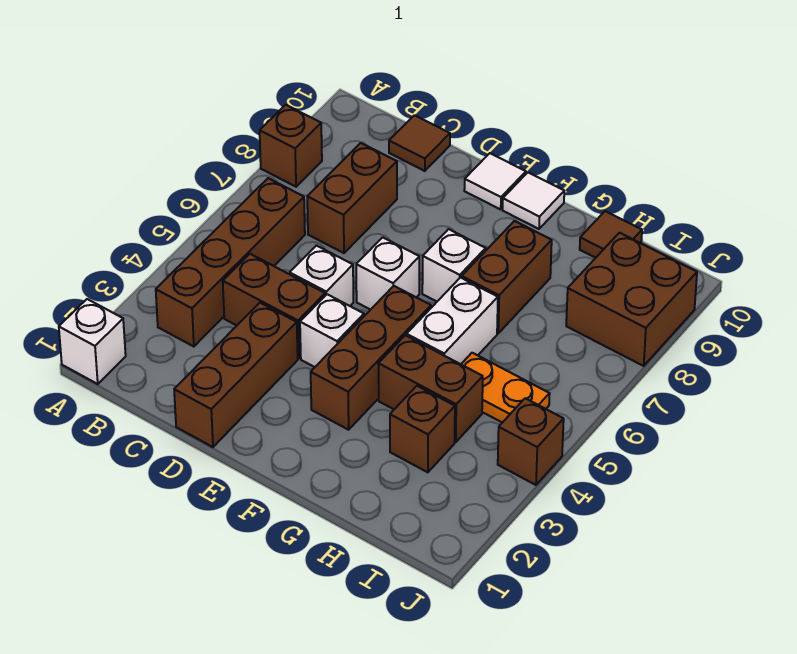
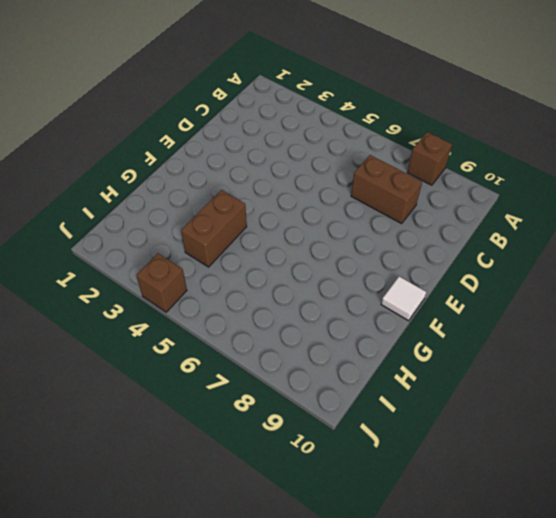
none -> white brick A1 level 1
none -> brown brick B3:B6 level 1
none -> brown brick C4:D4 level 1

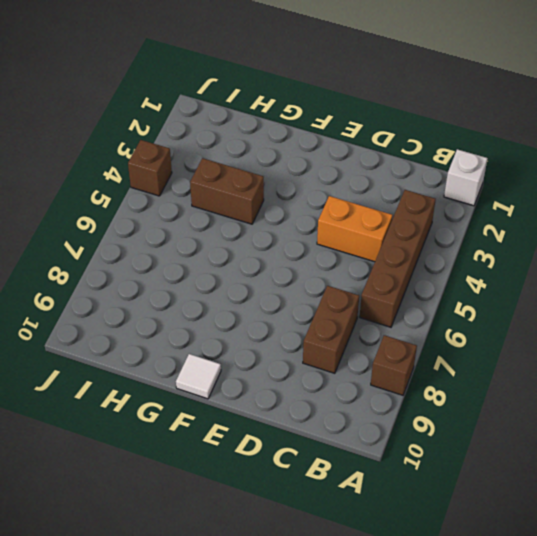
orange brick C4:D4 level 1 -> brown brick C4:D4 level 1
none -> brown tile C10 level 1
none -> brown brick D1:D3 level 1
none -> white brick D5 level 1

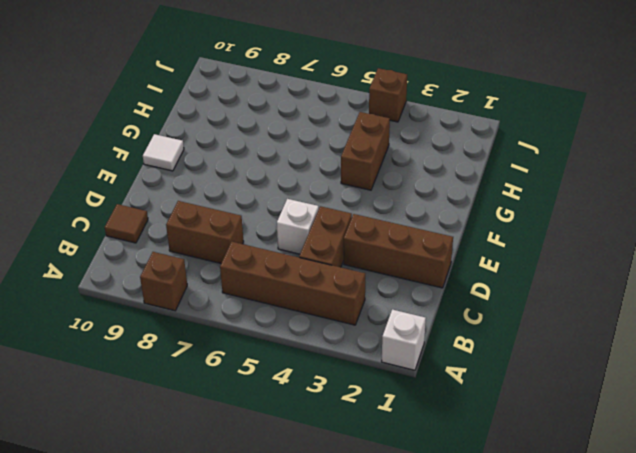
none -> white brick E4 level 1
none -> white brick E6 level 1
none -> white tile E10 level 1

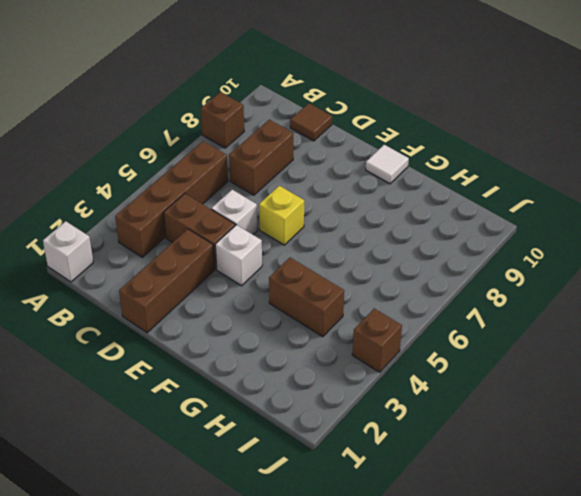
yellow brick E6 level 1 -> white brick E6 level 1
none -> white tile E10 level 1
none -> brown brick F3:F5 level 1
none -> white brick F7 level 1

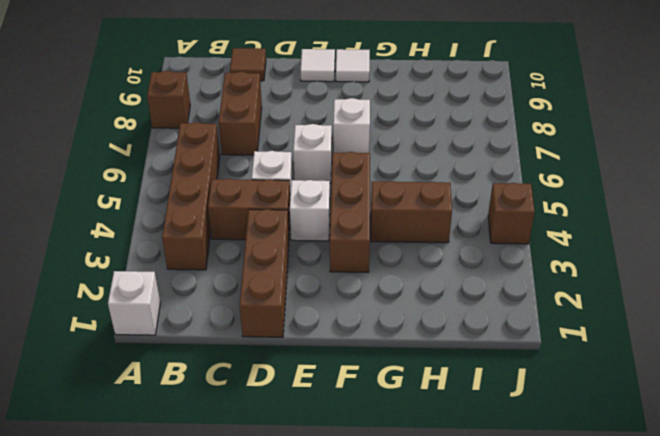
none -> white brick G5:G6 level 1
none -> brown brick G7:G8 level 1
none -> brown brick H3 level 1

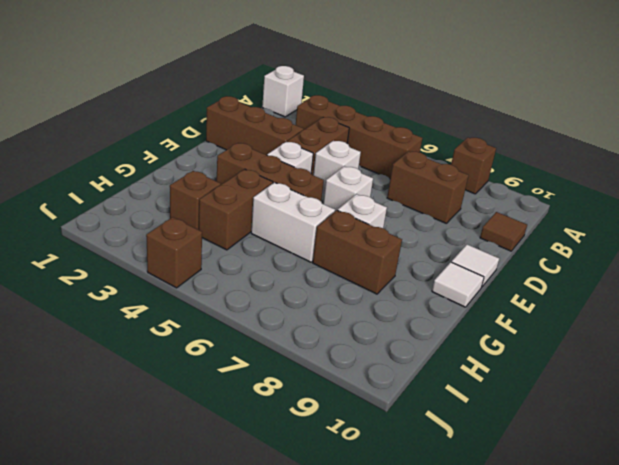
none -> orange plate H5:I5 level 1
none -> brown tile H10 level 1
none -> brown brick I8:J9 level 1

